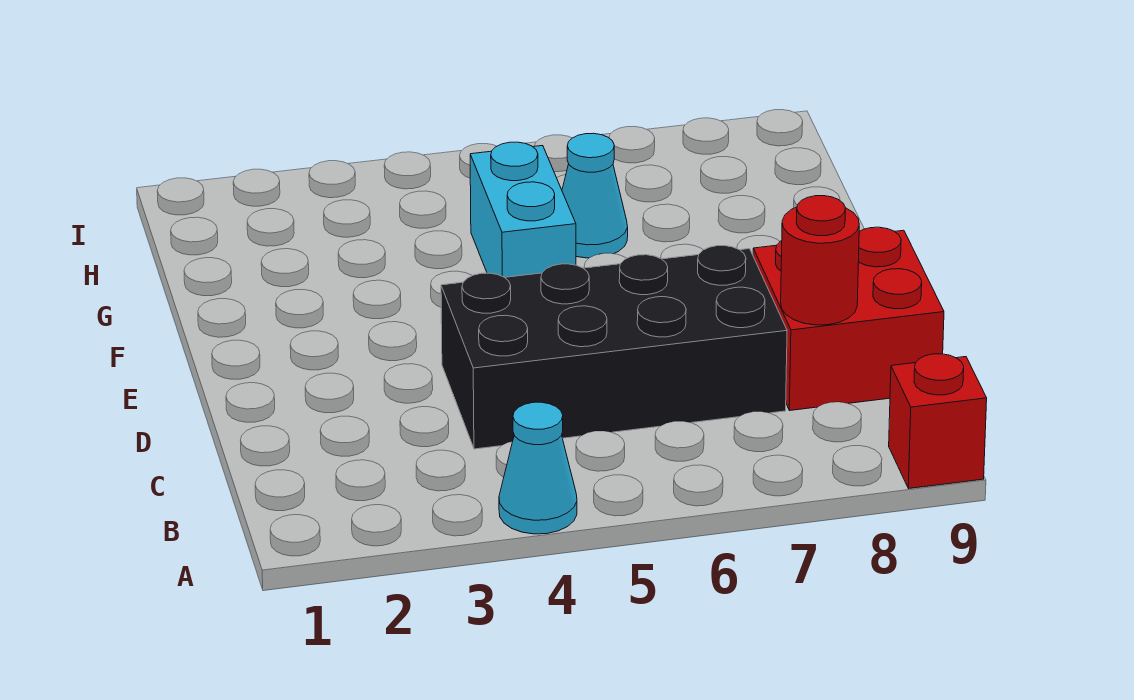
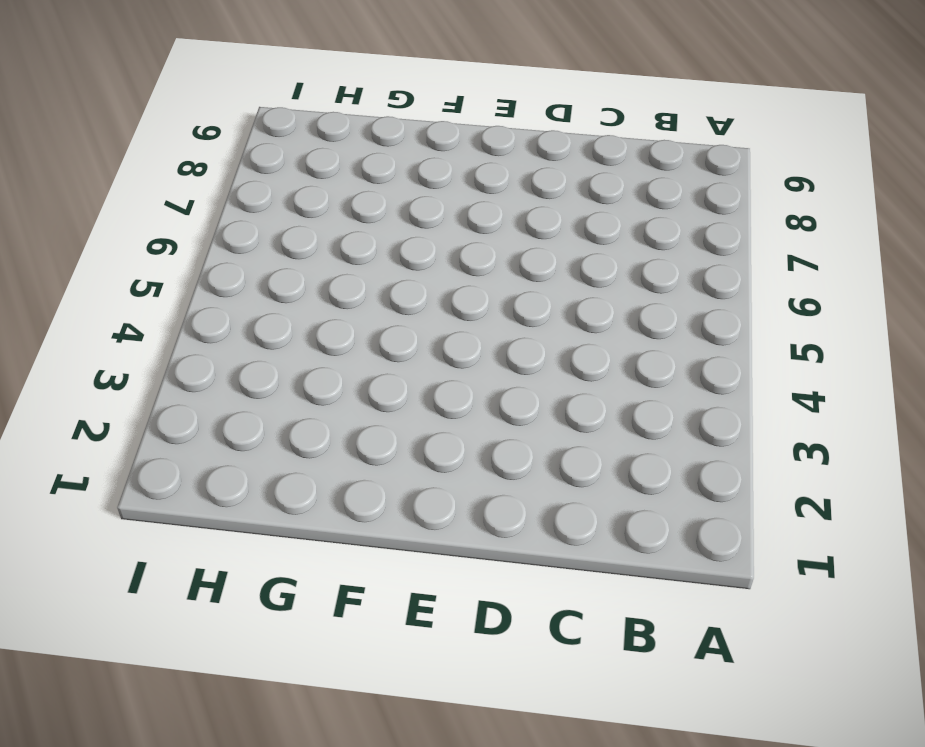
none -> cyan cone A4 level 1
none -> red brick A9 level 1

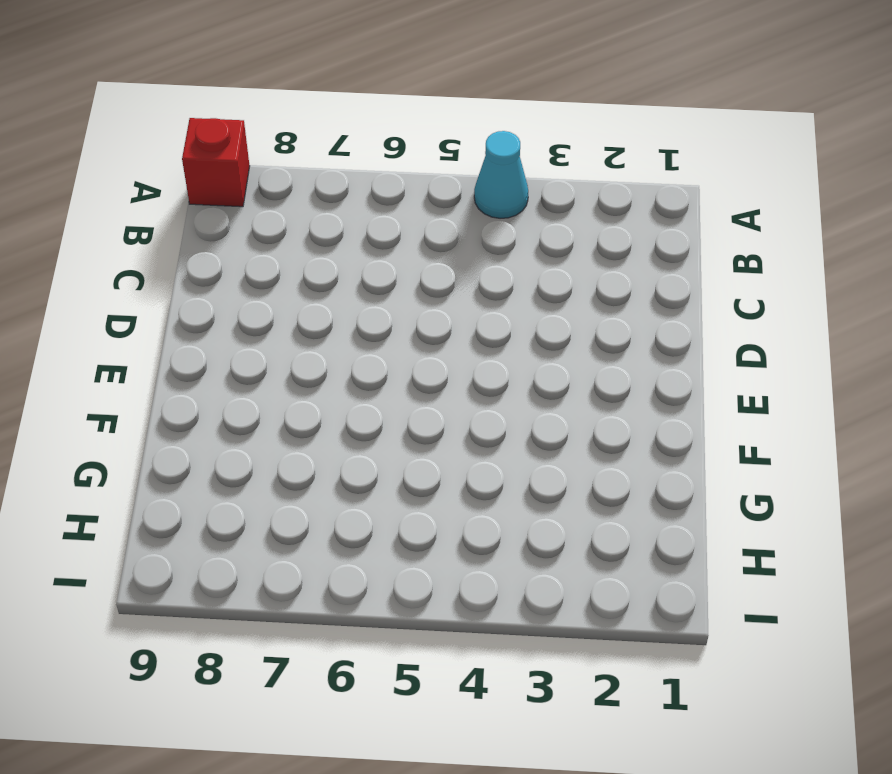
none -> black brick C4:D7 level 1
none -> red brick C8:D9 level 1

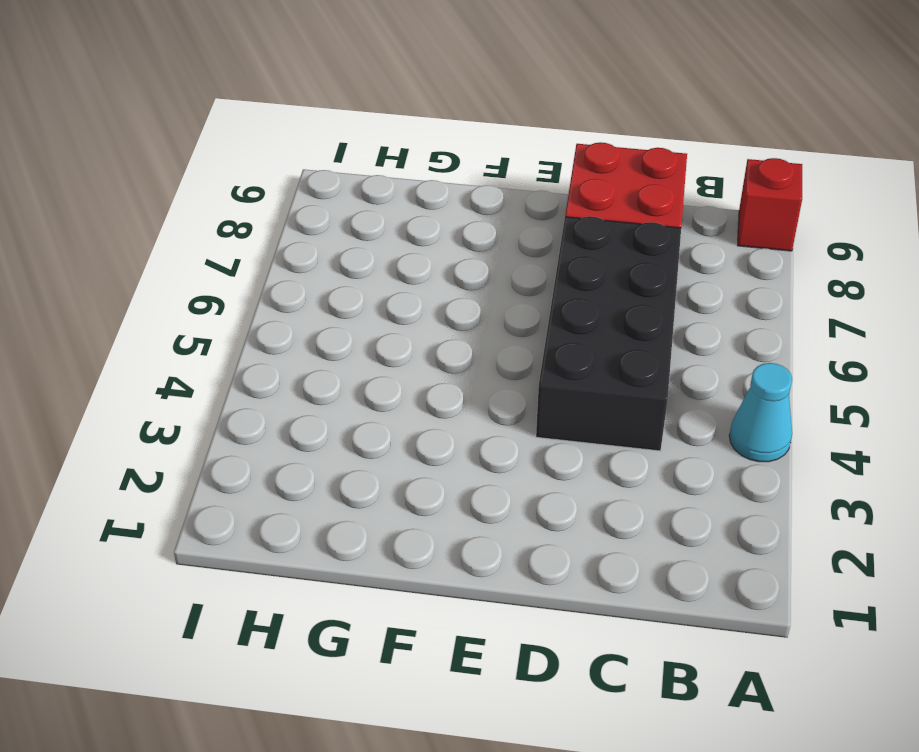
none -> cyan brick F5:G5 level 1
none -> cyan cone G6 level 1

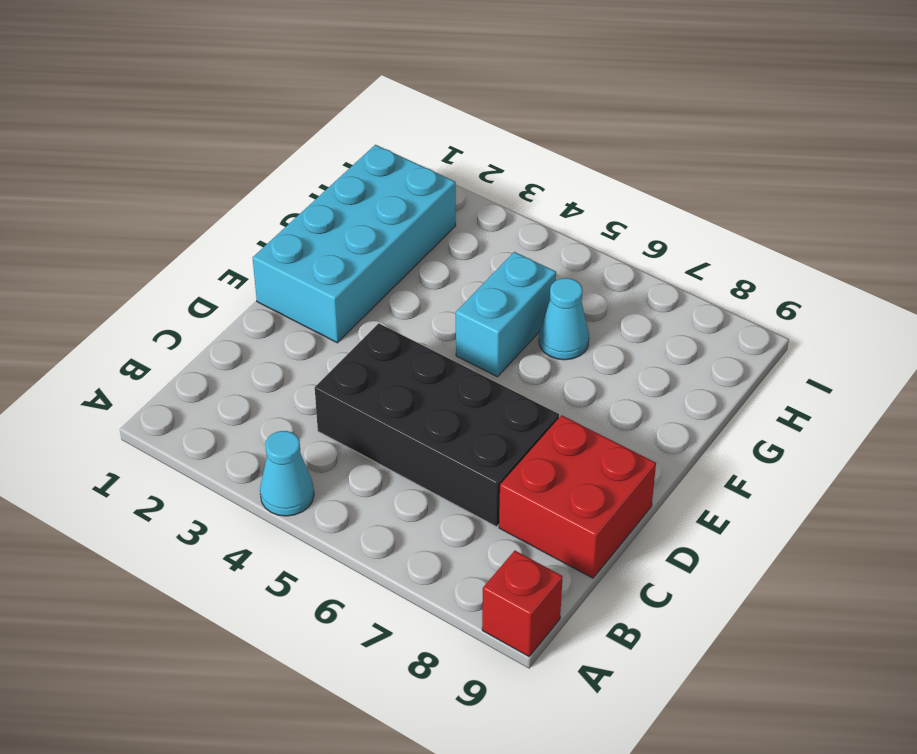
cyan brick E1:H2 level 1 -> none
none -> red round brick C8 level 2

